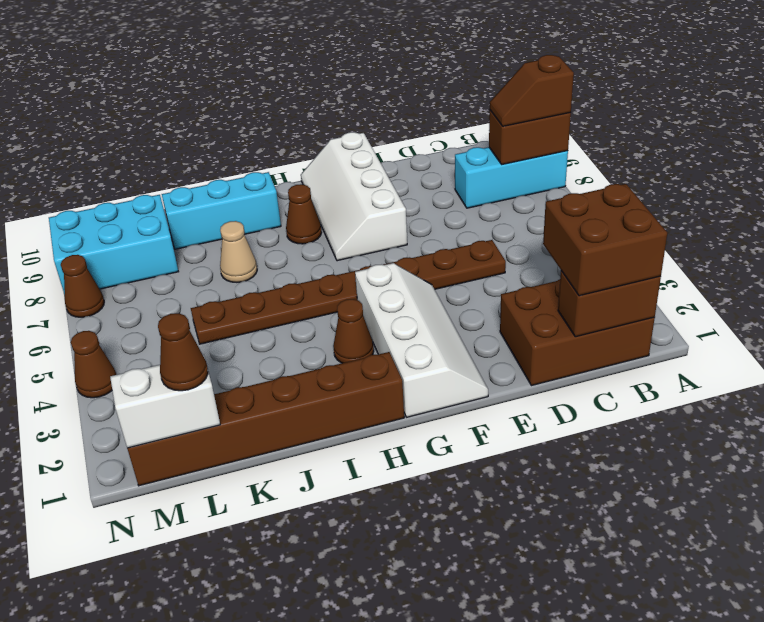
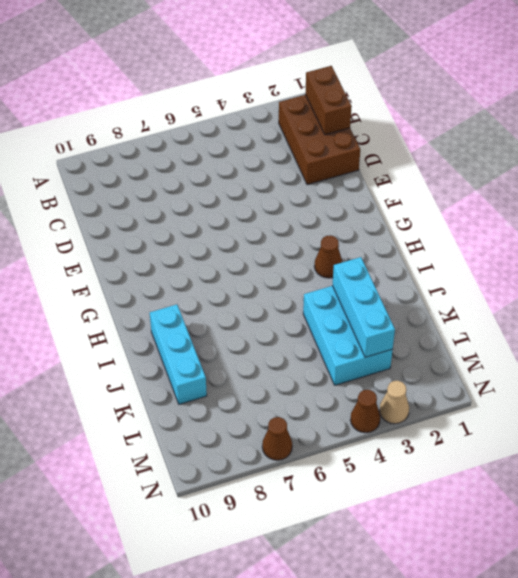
cyan brick J3:L4 level 1 -> cyan brick L8:N9 level 1
cyan brick J3:L3 level 2 -> cyan brick A8:C8 level 1
tan cone N3 level 1 -> tan cone J7 level 1
none -> brown plate D5:K5 level 1
none -> white slope F1:G4 level 1 top G
none -> white slope F7:G10 level 1 top F

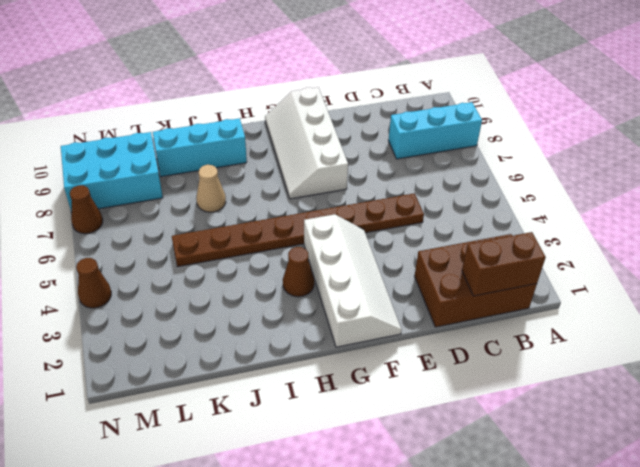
none -> brown brick H1:M1 level 1
none -> brown cone H8 level 1
none -> brown brick A8:B8 level 2

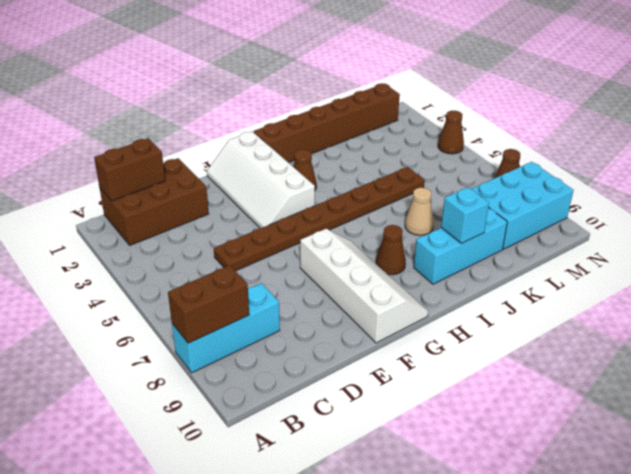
cyan brick J9 level 2 -> none
none -> white brick L1:M1 level 2
none -> brown slope A8:B8 level 3 top A
none -> brown brick B1:C2 level 3

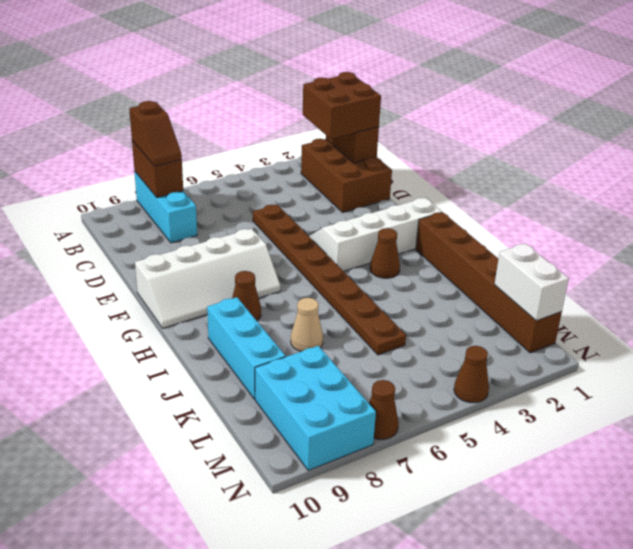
none -> brown cone L1 level 3

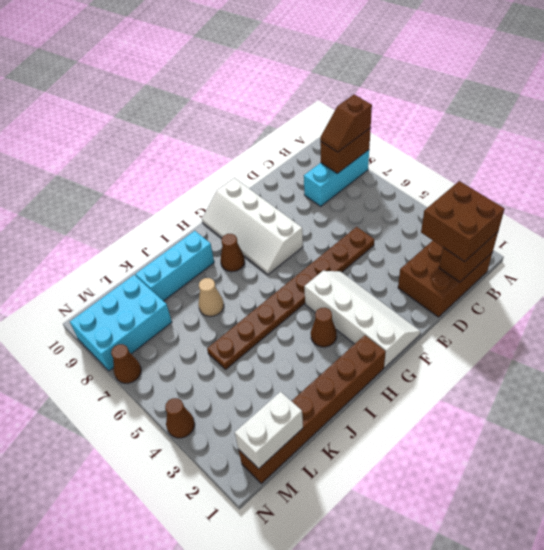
none -> brown cone L1 level 3

